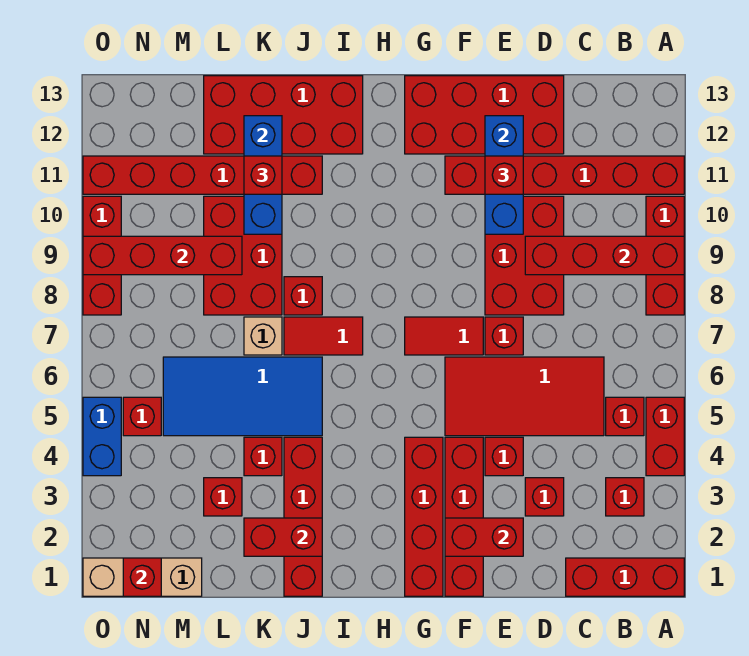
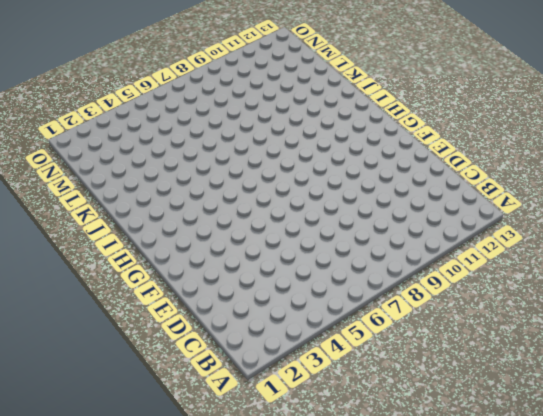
none -> red brick A1:C1 level 1
none -> red brick A4:A5 level 1
none -> red brick A8:A10 level 1
none -> red brick A11:F11 level 1

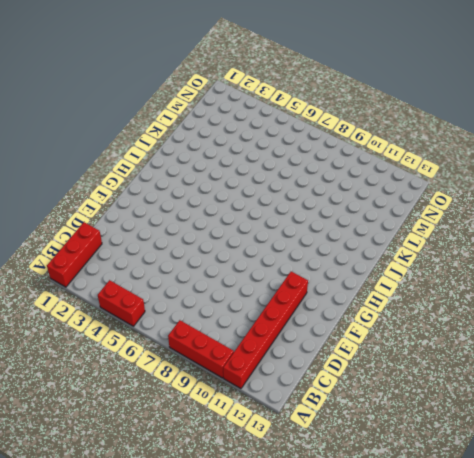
none -> red brick B3 level 1
none -> red brick B5 level 1
none -> red tile C5:F6 level 1
none -> red brick D3 level 1

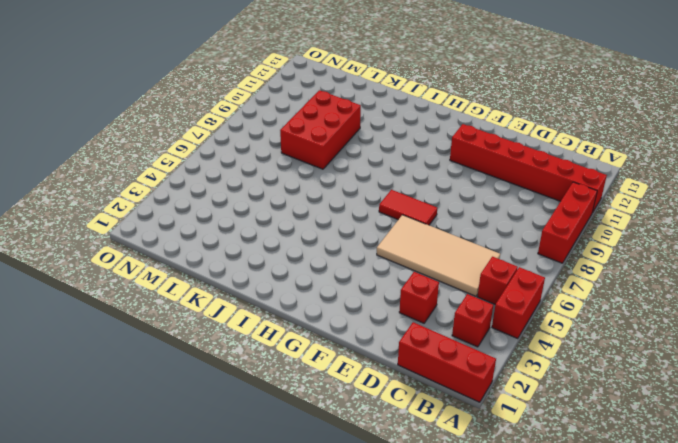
tan tile C5:F6 level 1 -> red tile C5:F6 level 1
none -> red brick D8:E10 level 1
none -> red brick D12:G13 level 1
none -> red brick E4 level 1
none -> red brick E7 level 1

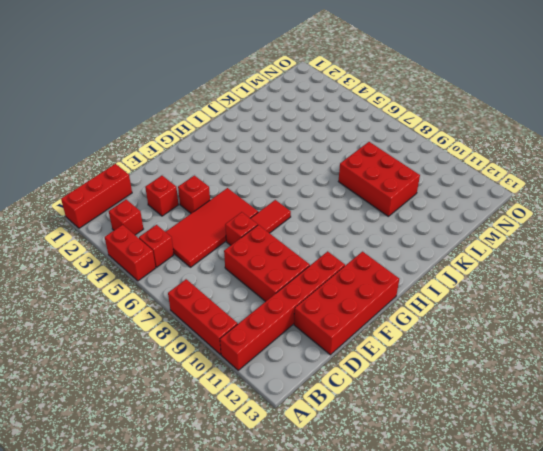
none -> red brick F1:F4 level 1
none -> red brick G1:G4 level 1
none -> red tile I7:J7 level 1
none -> red brick I12:L13 level 1

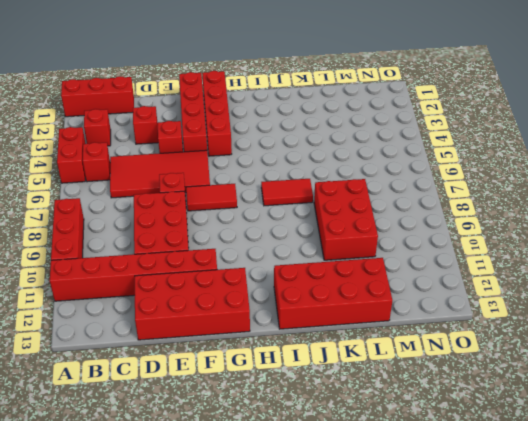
none -> red brick J1:J4 level 1
none -> blue tile J5:M6 level 1
none -> red brick J8 level 1
none -> red brick J11:O11 level 1

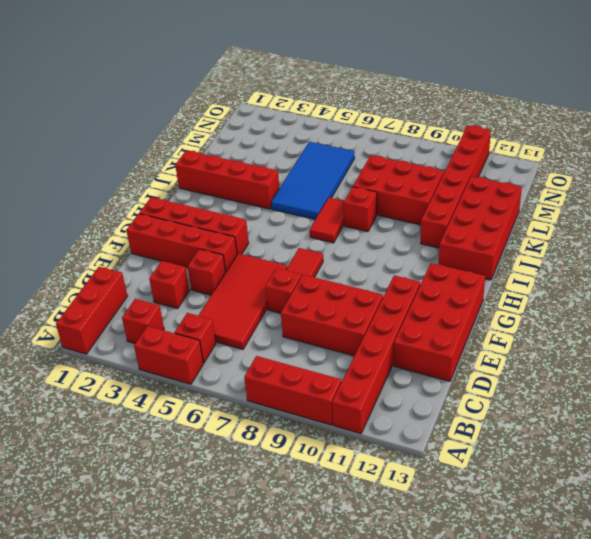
none -> red brick K4 level 1
none -> tan brick K7 level 1
none -> red brick L3 level 1
none -> tan brick M1:O1 level 1

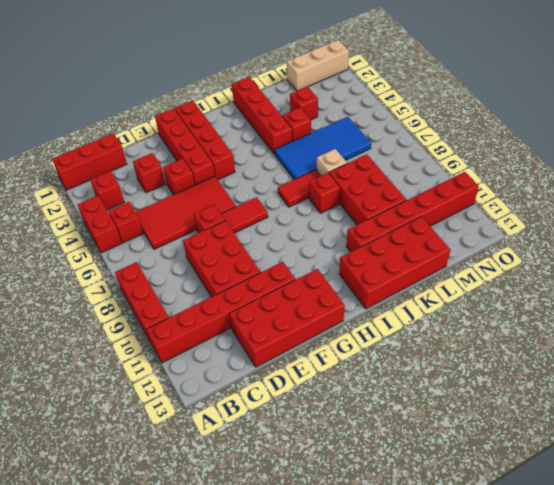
none -> red brick N5 level 1
none -> blue brick O4:O5 level 1
none -> red brick O8:O10 level 1
none -> red brick A9:D9 level 2

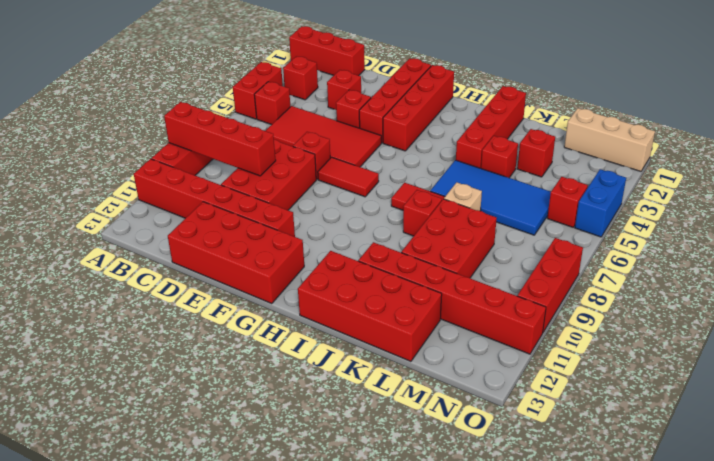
none -> red brick E2:F2 level 2
none -> blue brick E10:E12 level 2
none -> red brick J2:K2 level 2
none -> blue brick K10:K12 level 2

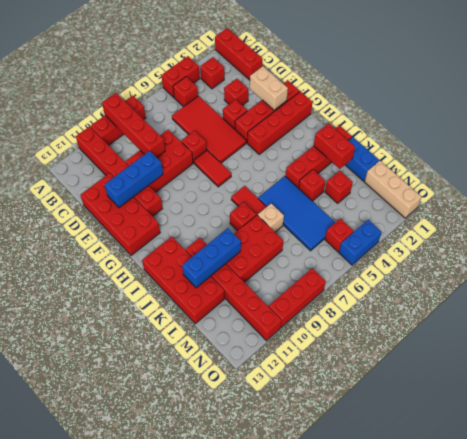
tan brick E2:F2 level 2 -> red brick E2:F2 level 2
blue brick K1:L1 level 1 -> none
none -> red brick L9:O9 level 2
none -> red brick N1 level 2
none -> red brick E11 level 3
none -> red brick K11 level 3

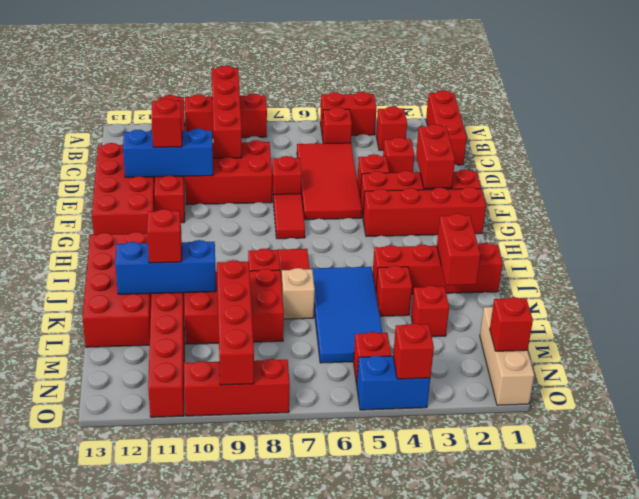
red brick O4 level 2 -> none

